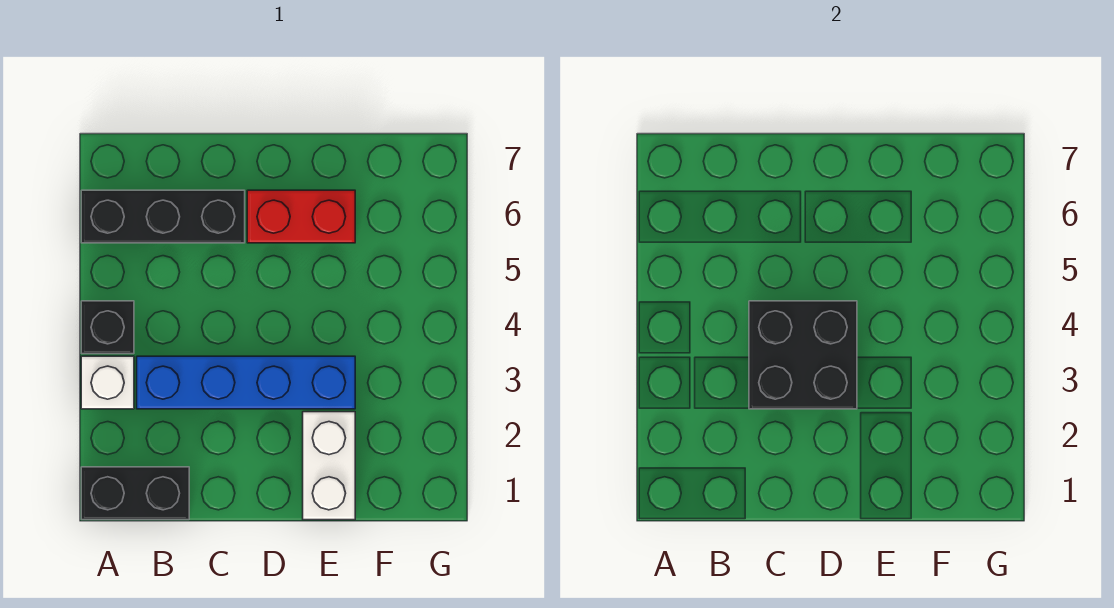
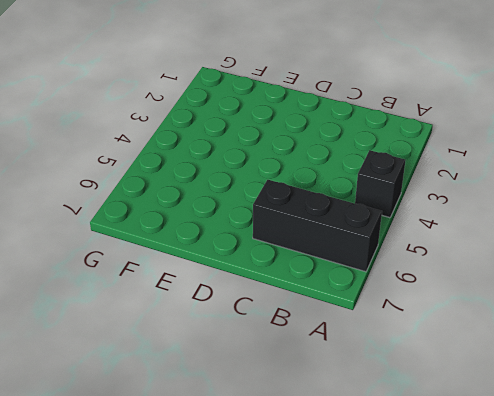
none -> black brick A1:B1 level 1
none -> white brick A3 level 1

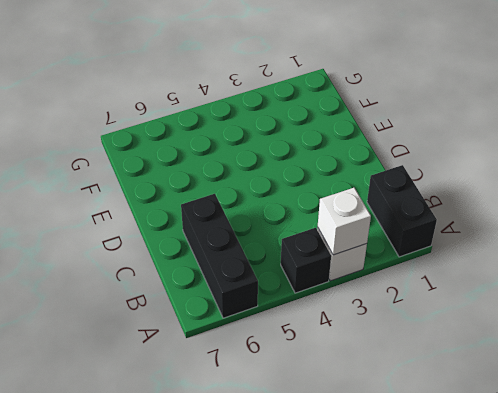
white brick A3 level 2 -> none
none -> blue brick B3:E3 level 1
none -> red brick D6:E6 level 1

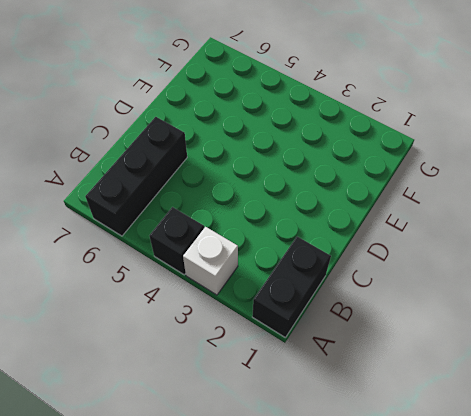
none -> blue brick B3:E3 level 1
none -> red brick D6:E6 level 1

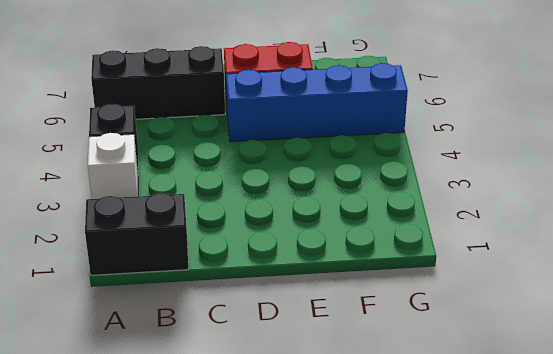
blue brick D5:G5 level 1 -> blue brick B3:E3 level 1
none -> white brick E1:E2 level 1
none -> black brick C3:D4 level 2

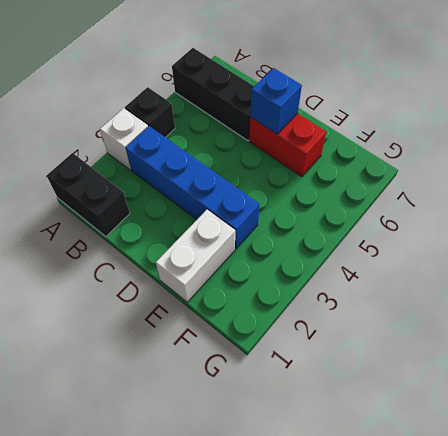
blue brick D6 level 2 -> none
none -> black brick C3:D4 level 2

